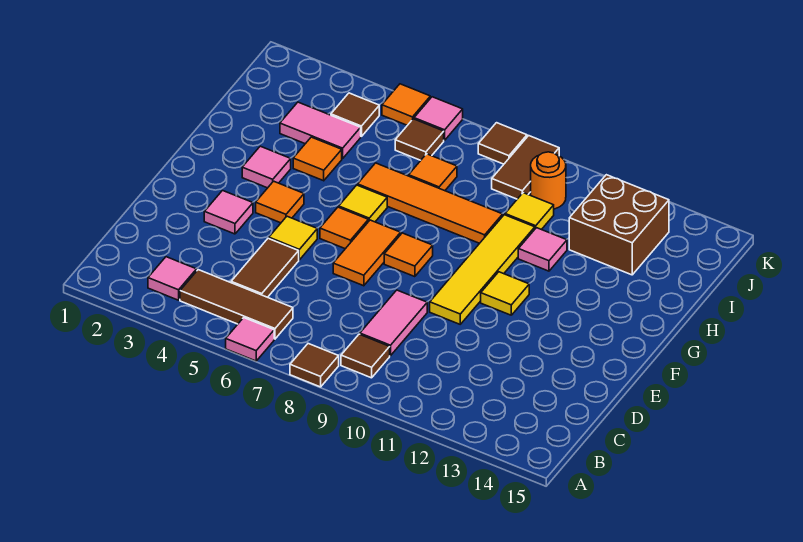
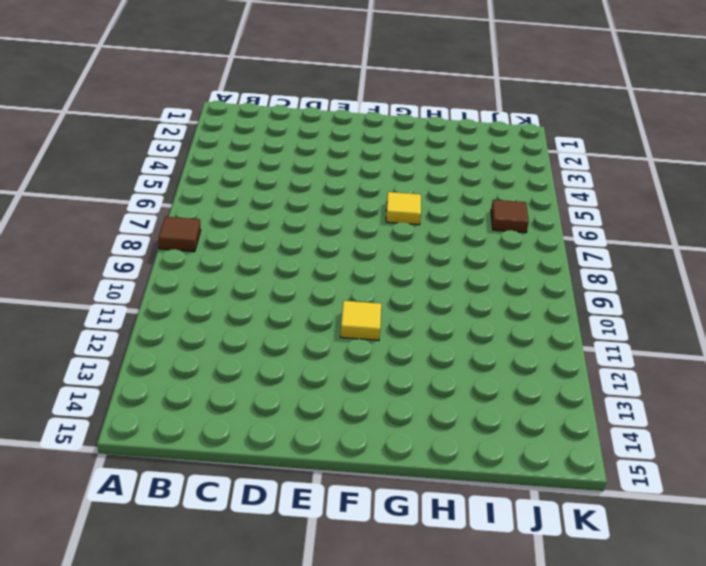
none -> pink tile A6 level 1
none -> pink tile B3 level 1
none -> brown tile B4:B6 level 1
none -> brown tile B9 level 1

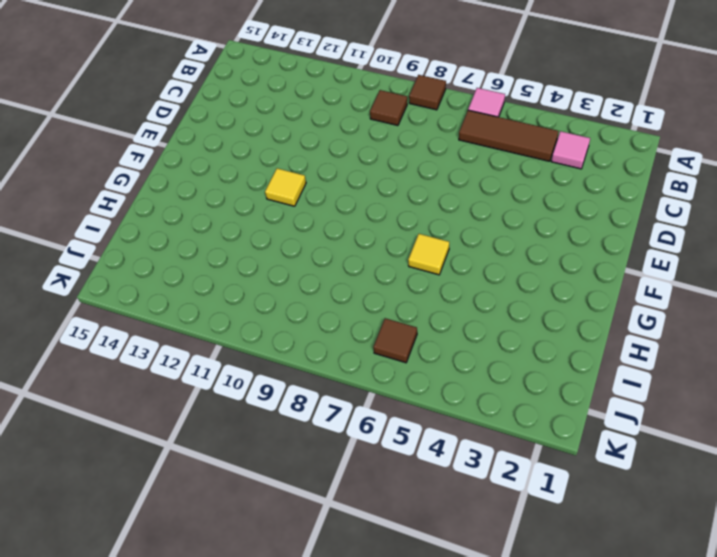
none -> brown tile C5:D5 level 1
none -> pink tile C9:D9 level 1
none -> pink tile E3 level 1
none -> yellow tile E5 level 1

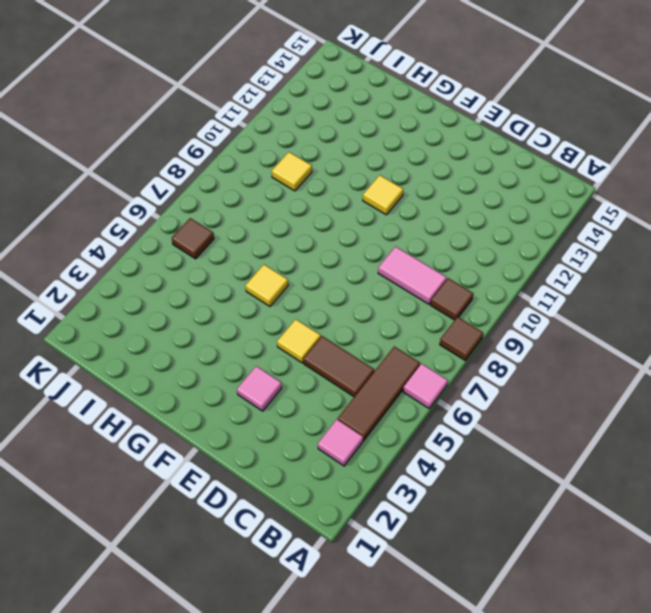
none -> orange tile E7:F7 level 1
none -> yellow tile E10:H10 level 1
none -> orange tile F4 level 1
none -> orange tile F6 level 1

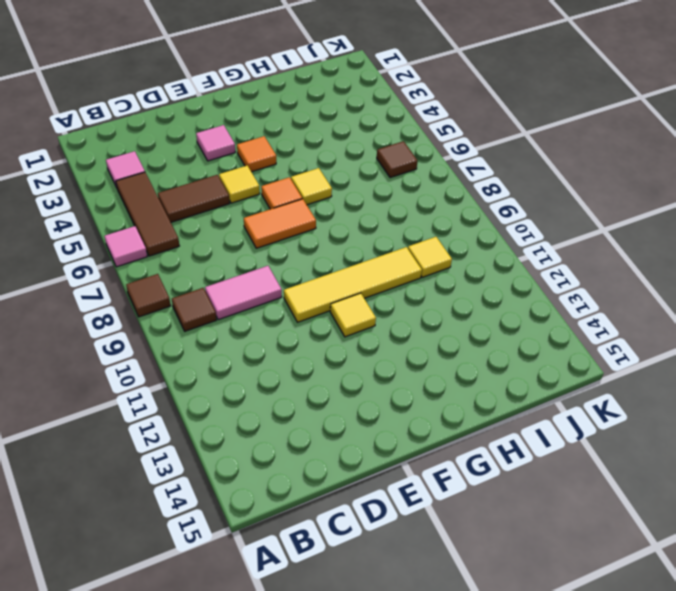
none -> orange tile F8 level 1
none -> pink tile G3 level 1
none -> orange tile H4 level 1
none -> orange tile H6:H9 level 1

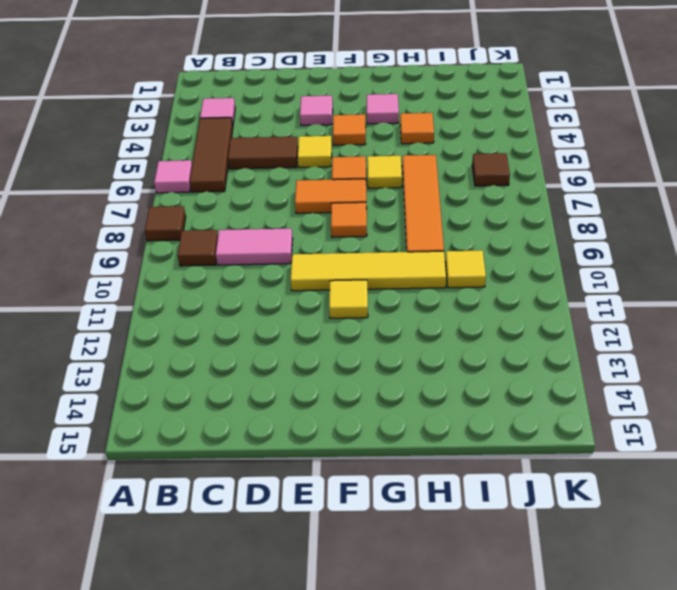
none -> pink tile H11 level 1
none -> pink tile I3:I4 level 1
none -> orange tile I7 level 1
none -> brown brick I12:J13 level 1

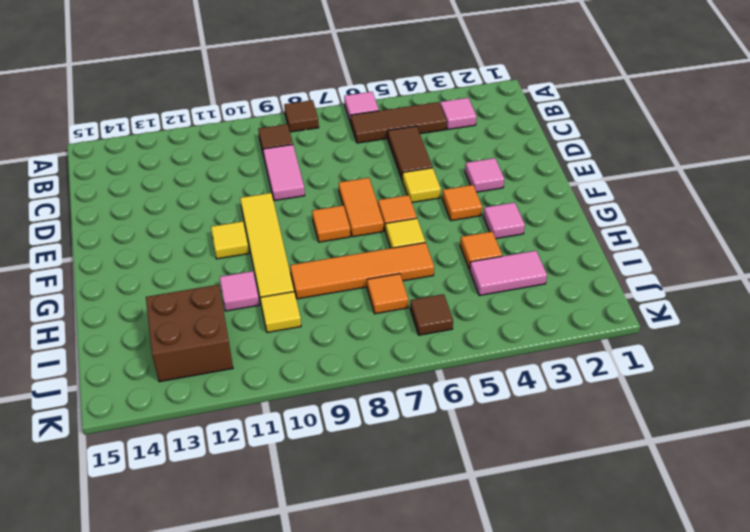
none -> brown tile J4 level 1
none -> brown tile J9:K9 level 1
none -> orange round brick J10 level 1
none -> orange tile K5 level 1

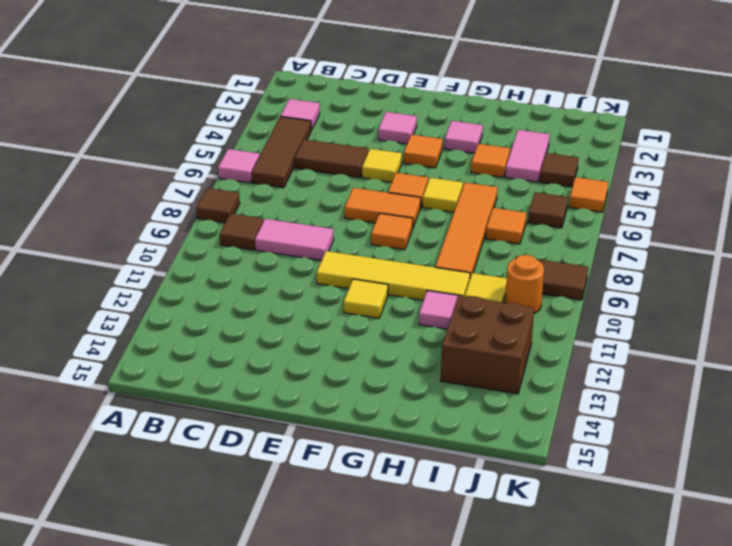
none -> pink tile K6 level 1
none -> brown tile K8 level 1

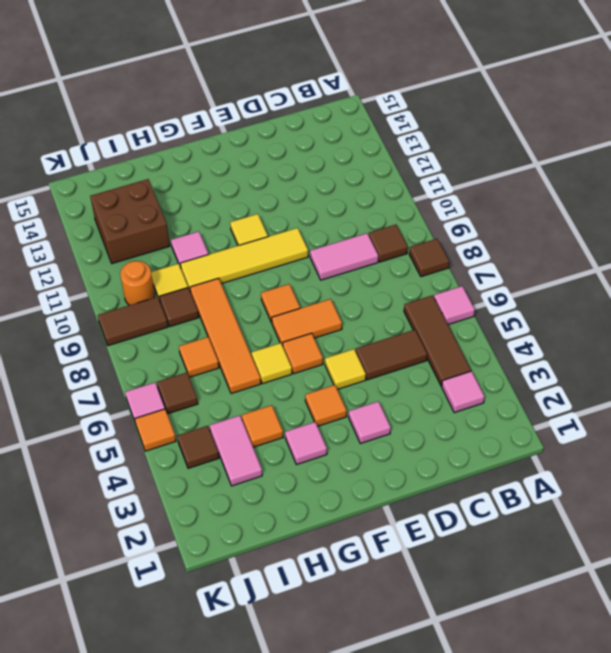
brown tile I9 level 1 -> brown tile K8 level 1

